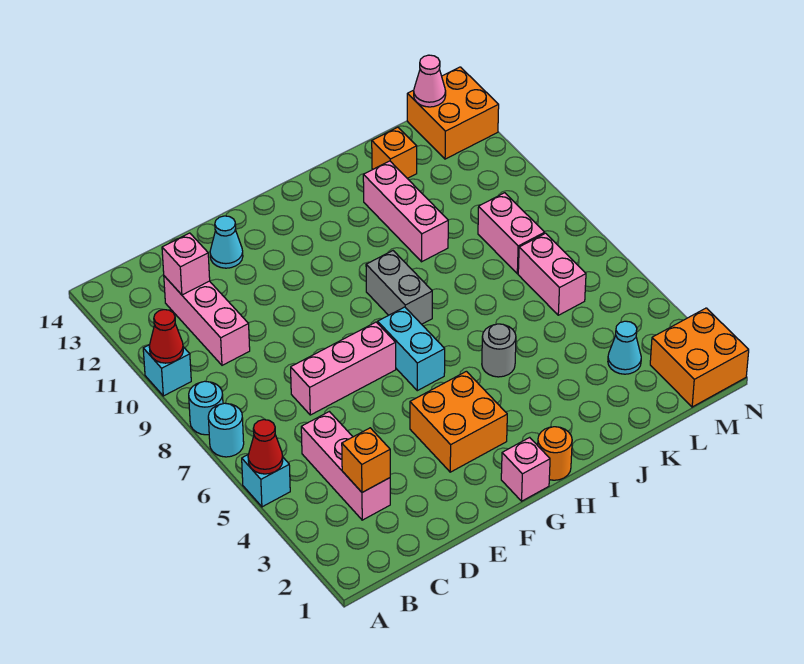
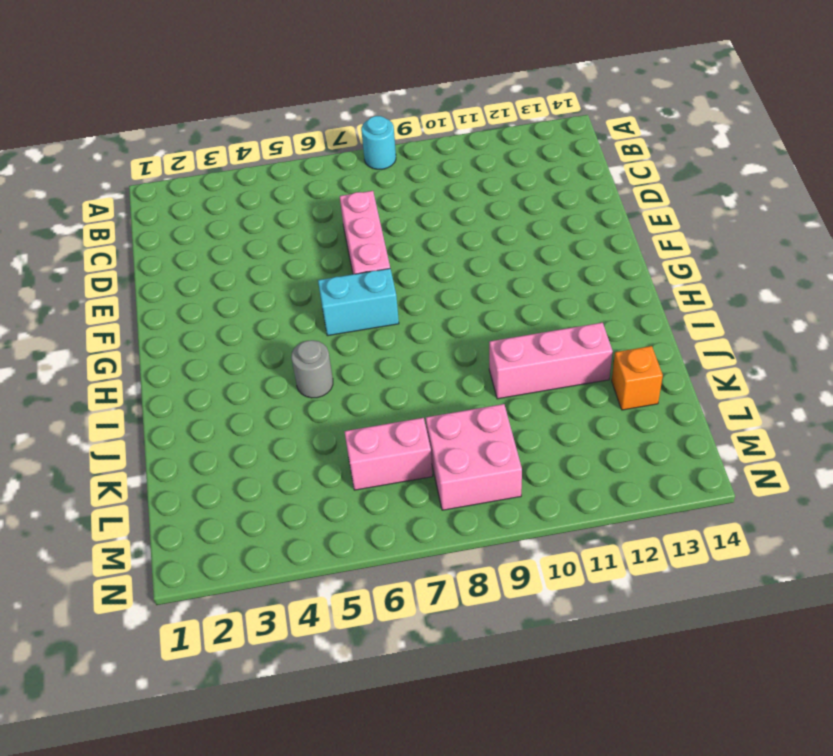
pink brick L8:M9 level 1 -> pink brick L8:L9 level 1
none -> cyan brick A5 level 1
none -> cyan round brick A7 level 1
none -> cyan brick A10 level 1

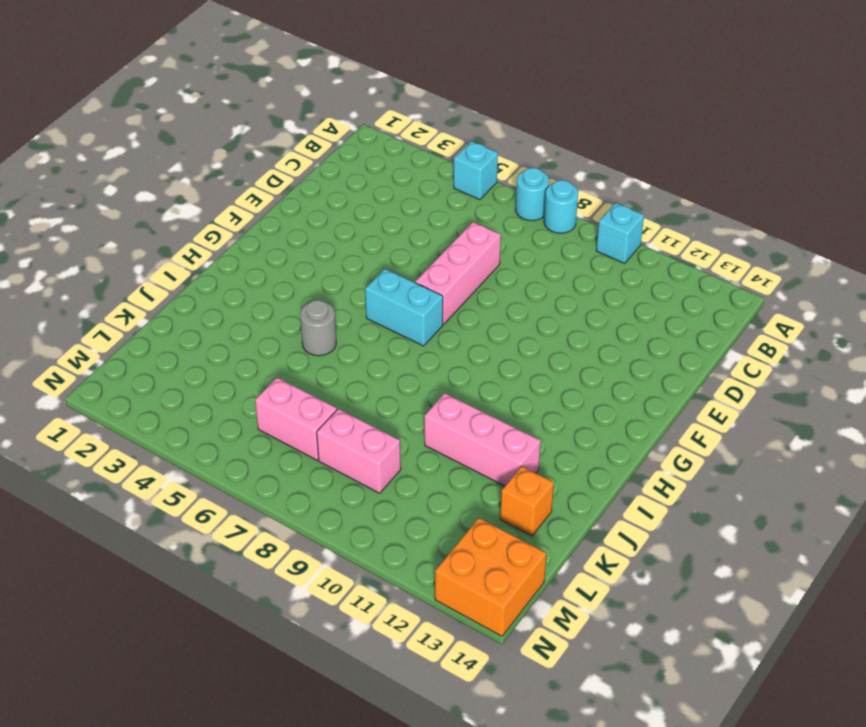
none -> pink brick C3:C5 level 1
none -> pink brick C10:C12 level 1
none -> cyan cone E13 level 1

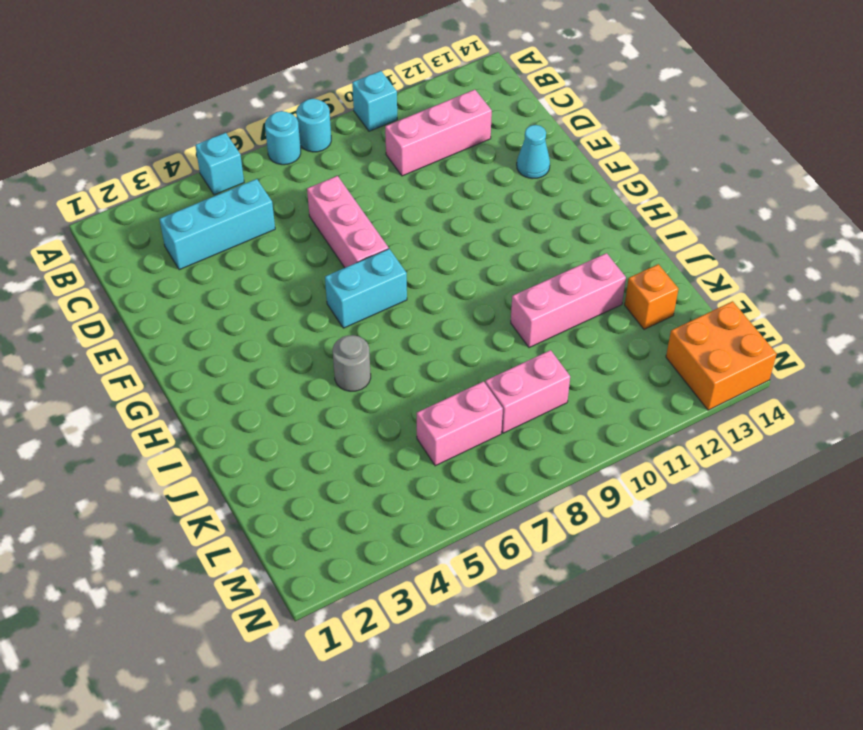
cyan brick C3:C5 level 1 -> pink brick C3:C5 level 1
none -> orange brick F3:G4 level 1
none -> pink brick G1 level 1
none -> orange round brick H1 level 1

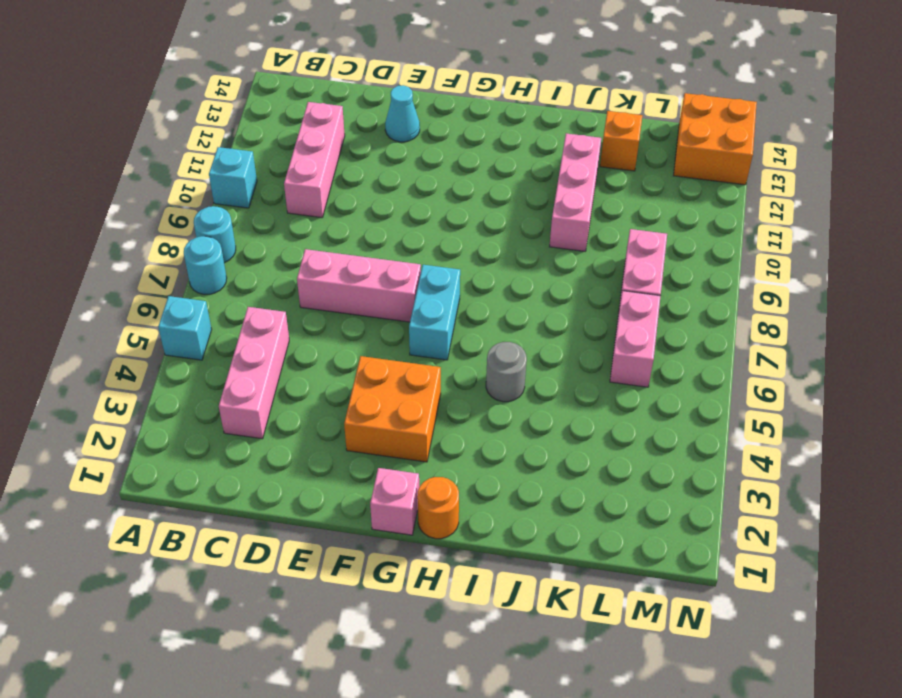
none -> grey brick H8:H9 level 1
none -> cyan cone L3 level 1
none -> orange brick M1:N2 level 1

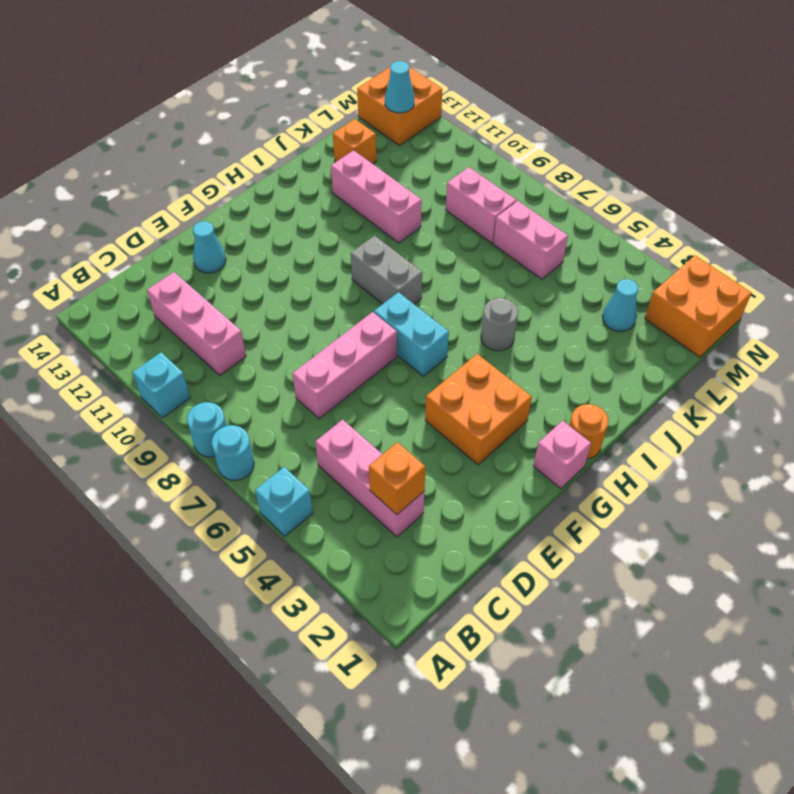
cyan cone M13 level 2 -> none
none -> red cone A5 level 2
none -> red cone A10 level 2
none -> pink brick C12 level 2

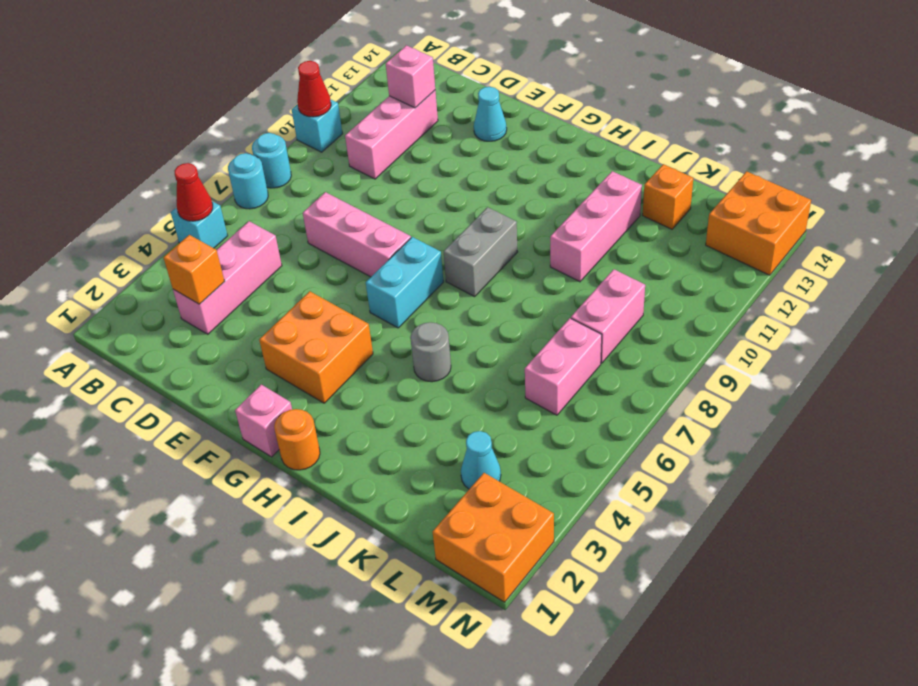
none -> pink cone M14 level 2

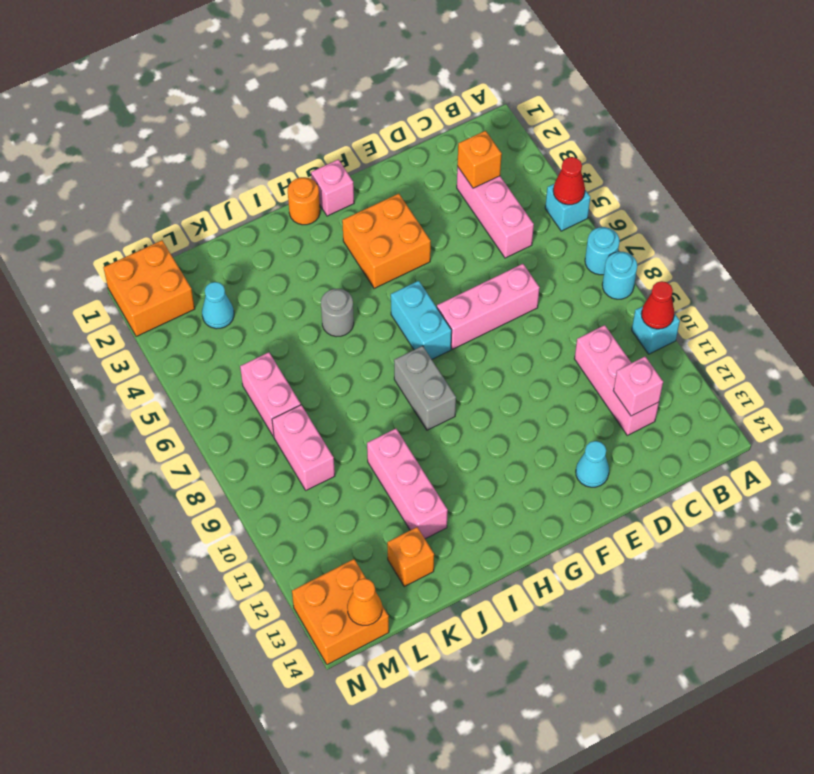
orange cone M14 level 2 -> pink cone M14 level 2

